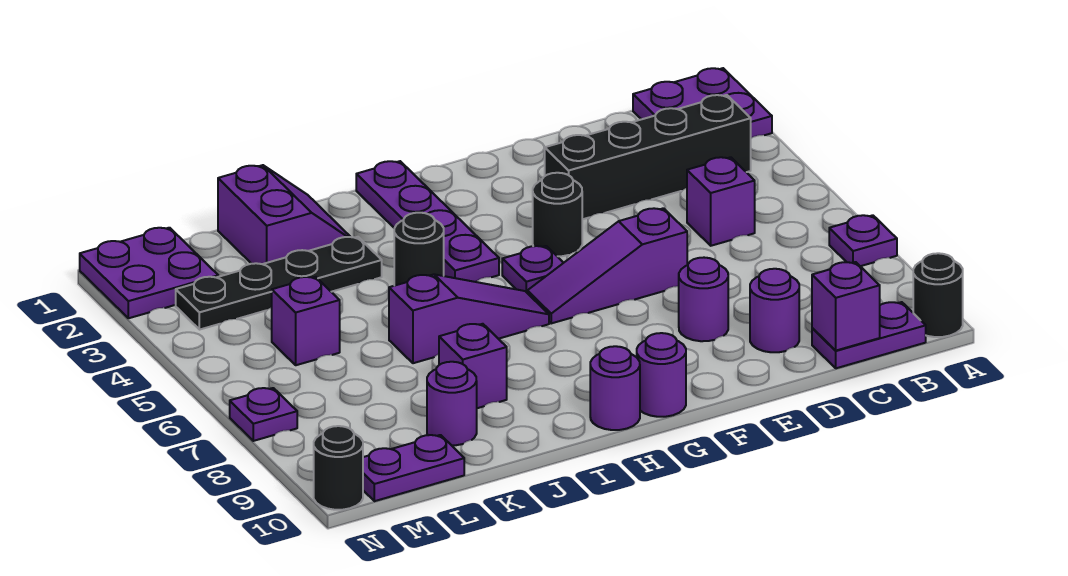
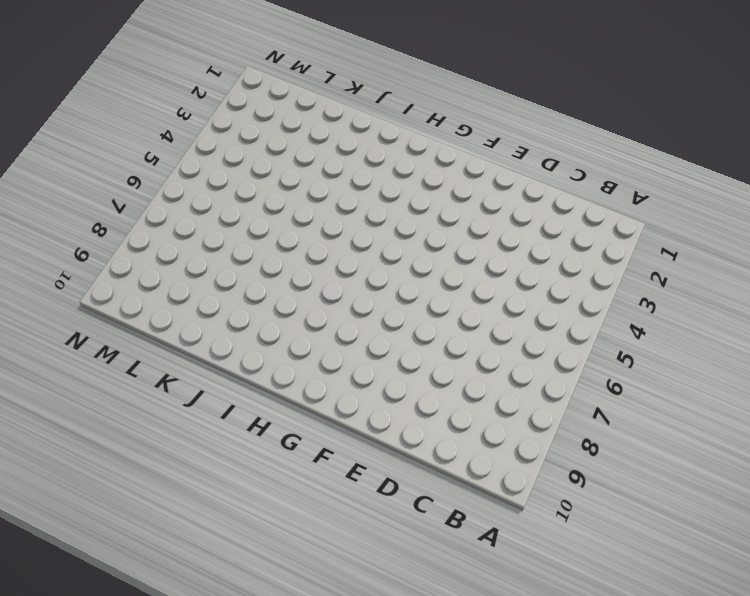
none -> purple plate A1:B2 level 1
none -> purple plate A7 level 1
none -> black round brick A10 level 1

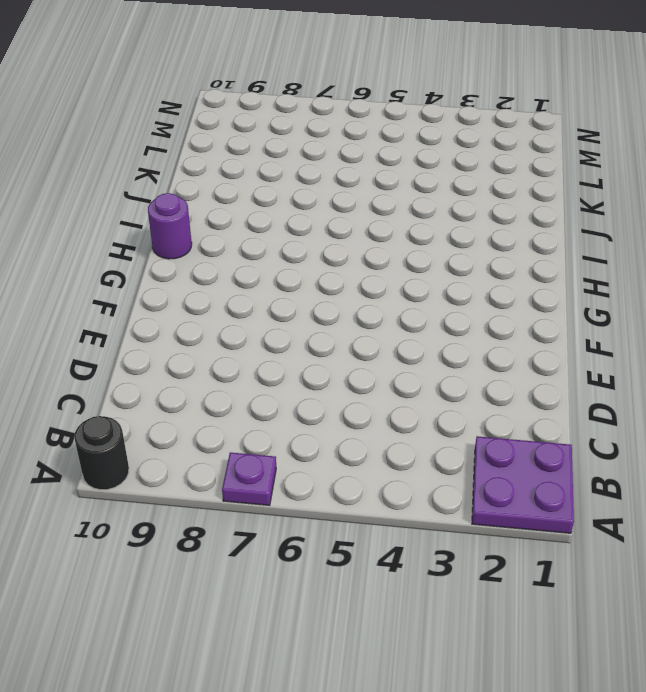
none -> black brick B3:E3 level 1
none -> purple plate B10:C10 level 1
none -> purple brick C5 level 1

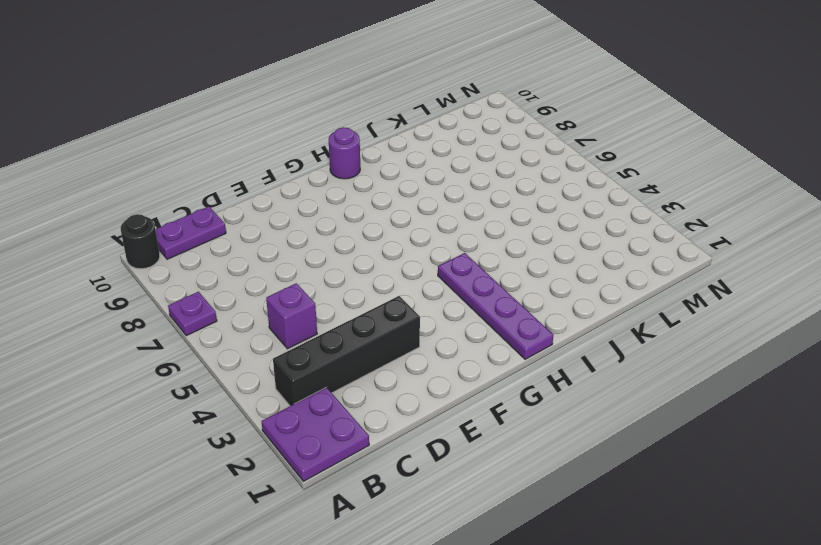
none -> purple round brick D9 level 1
none -> purple slope E6:G6 level 1 top E
none -> purple round brick E8 level 1

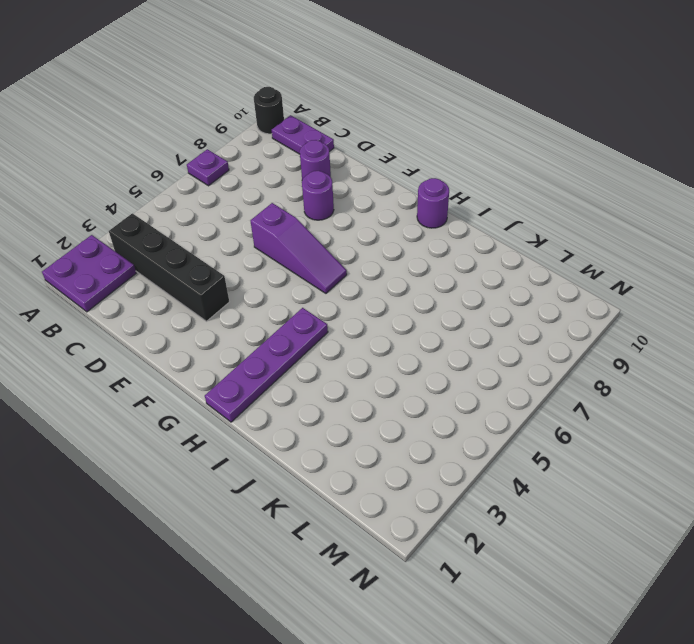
none -> purple brick C5 level 1
none -> black round brick F4 level 1
none -> purple plate G5 level 1

